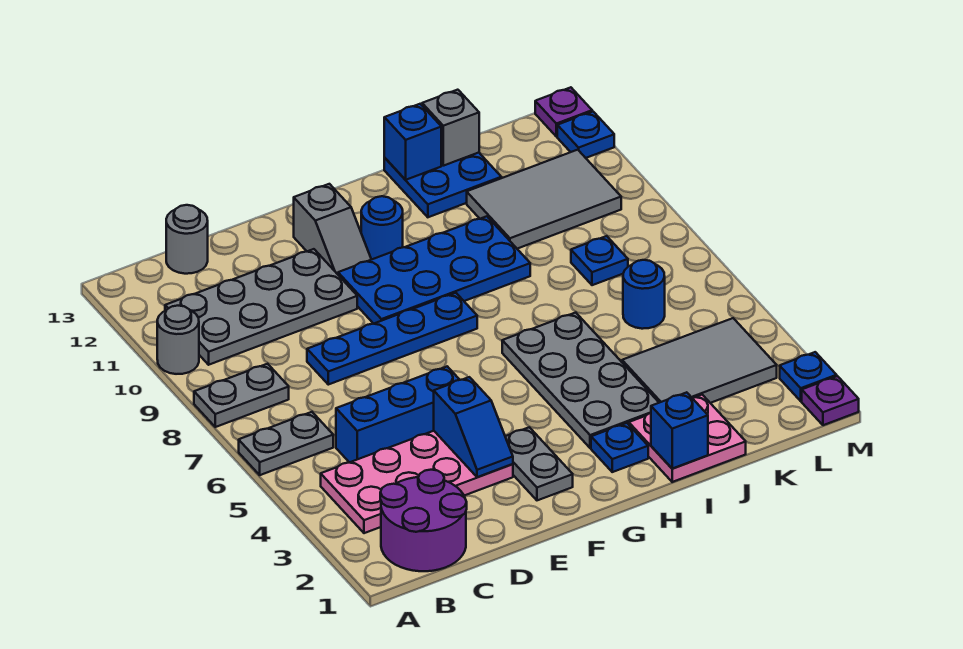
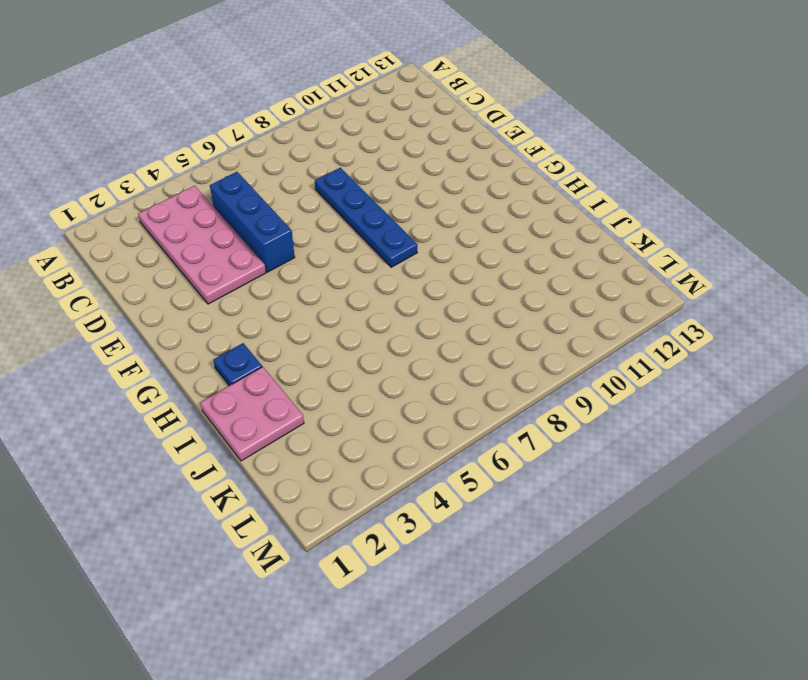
none -> grey plate A6:B6 level 1
none -> grey plate A8:B8 level 1
none -> grey round brick A10 level 1

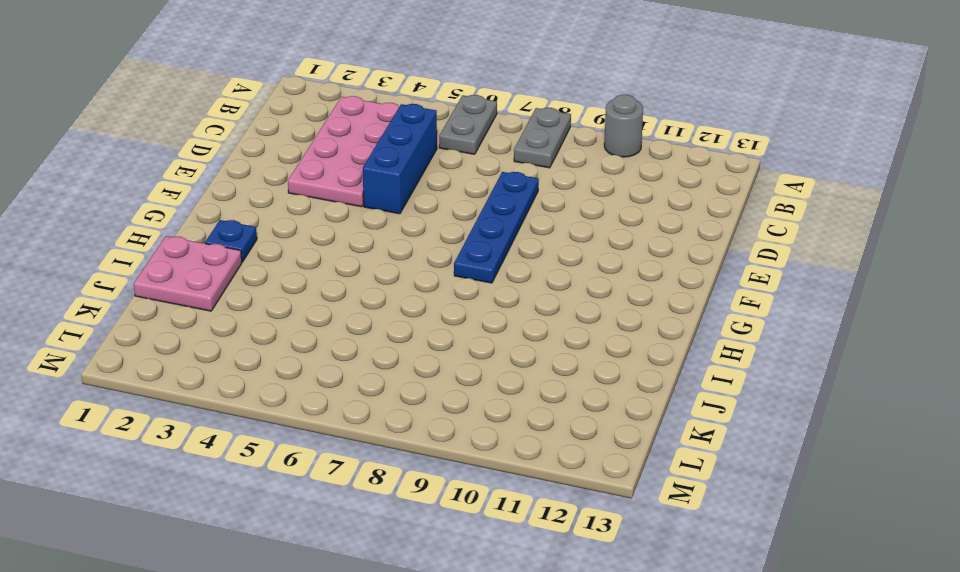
none -> purple round brick B1:C2 level 1
none -> grey plate B10:E11 level 1
none -> grey round brick C13 level 1

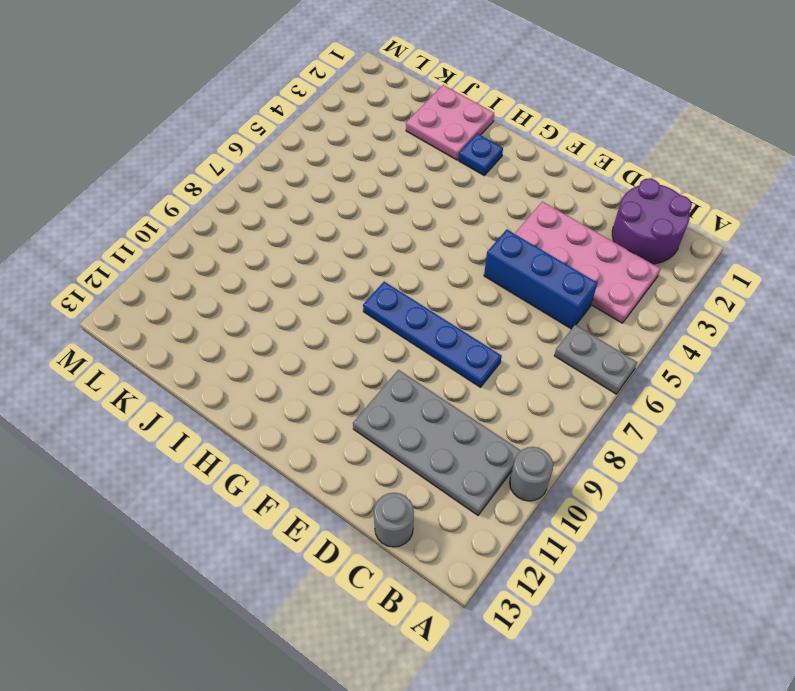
none -> grey plate A8:B8 level 1
none -> grey plate F2:F3 level 1
none -> blue plate F9:I10 level 1

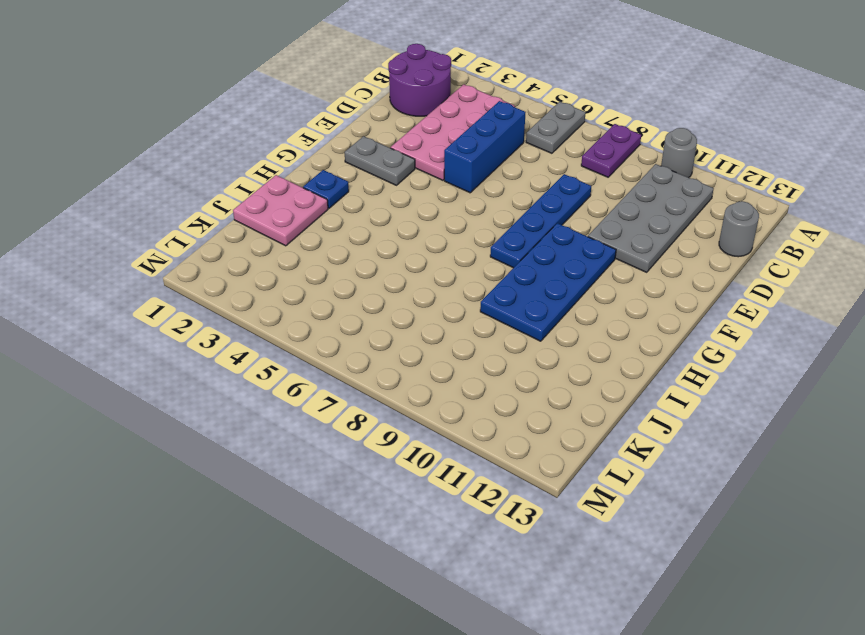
purple plate A8:B8 level 1 -> grey plate A8:B8 level 1
none -> grey slope F11:F12 level 1 top 12
none -> blue round brick G11 level 1
none -> grey plate H3:I6 level 1

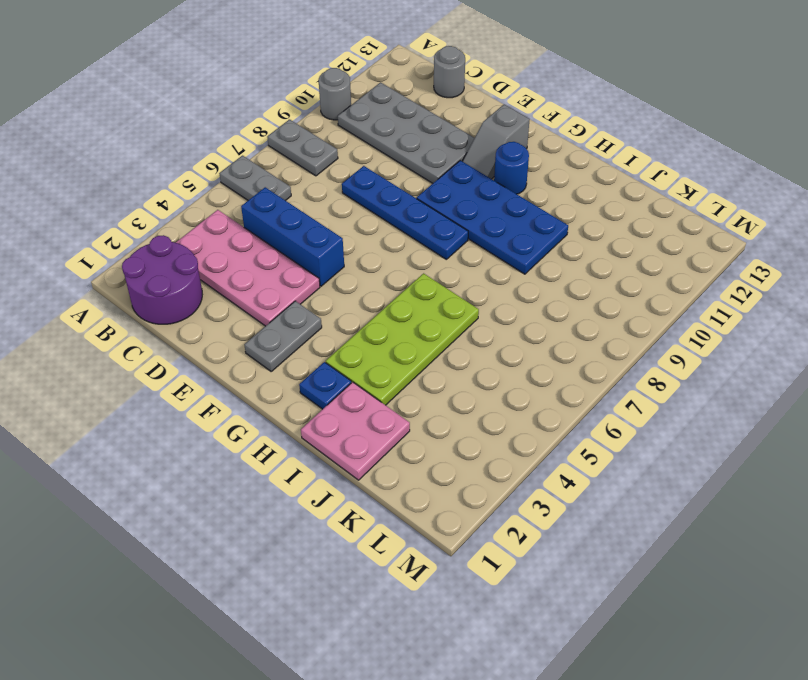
lime plate H3:I6 level 1 -> grey plate H3:I6 level 1
none -> blue plate I12:J13 level 1
none -> grey tile J3:L4 level 1
none -> grey tile J10:L11 level 1

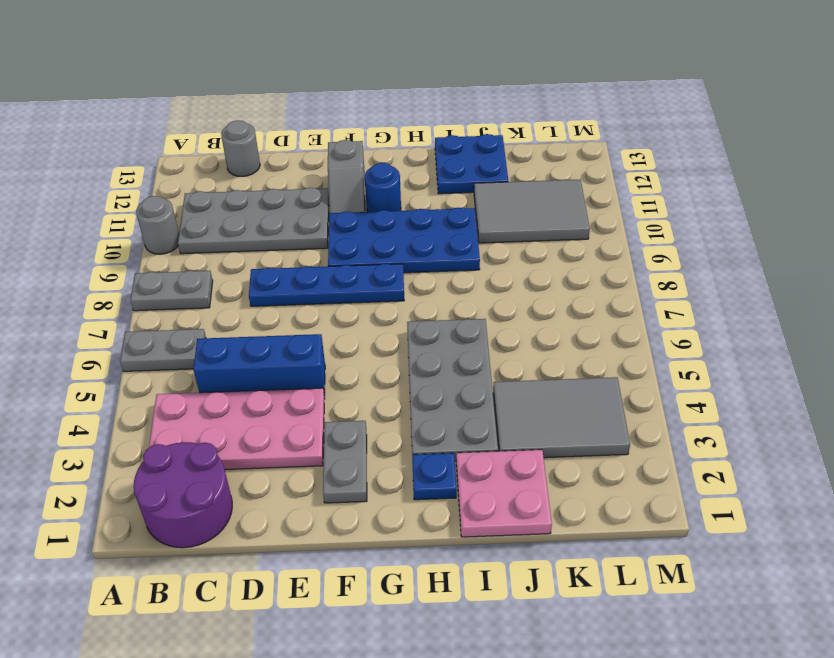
none -> blue round brick K6 level 1
none -> blue plate K8 level 1
none -> purple plate M1 level 1

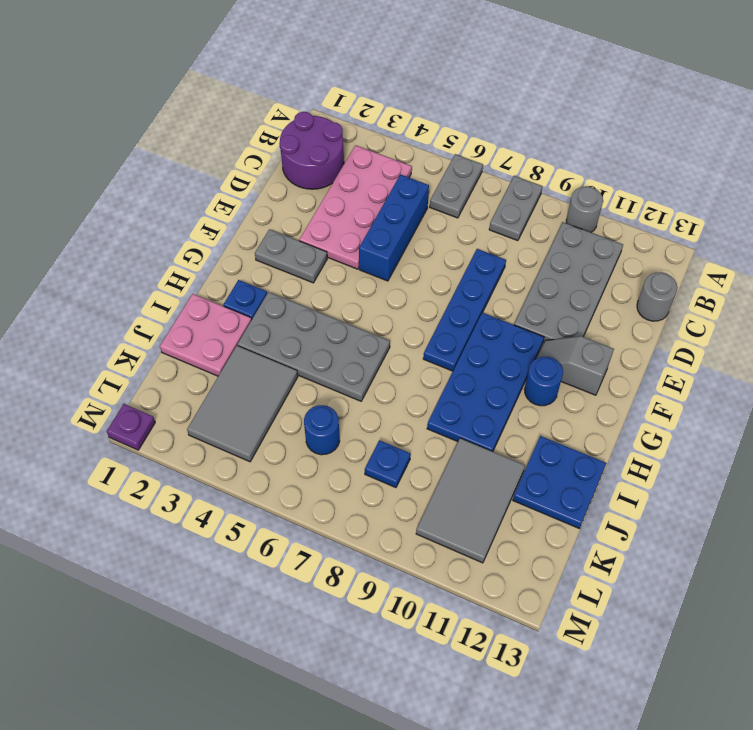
none -> blue plate M2 level 1
none -> blue plate M12 level 1
none -> purple plate M13 level 1

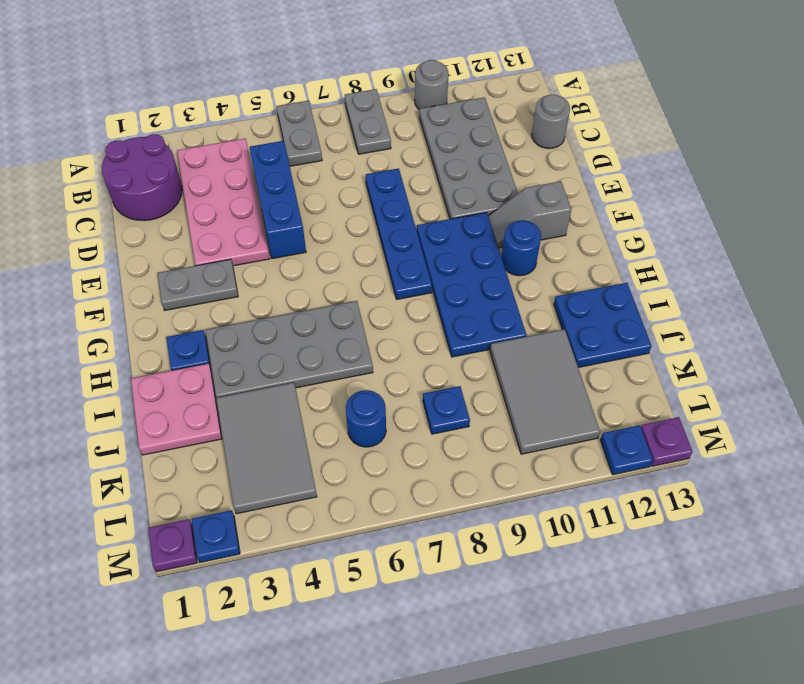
none -> blue slope E3:E4 level 2 top 4
none -> blue brick I1 level 2
none -> blue brick I13 level 2

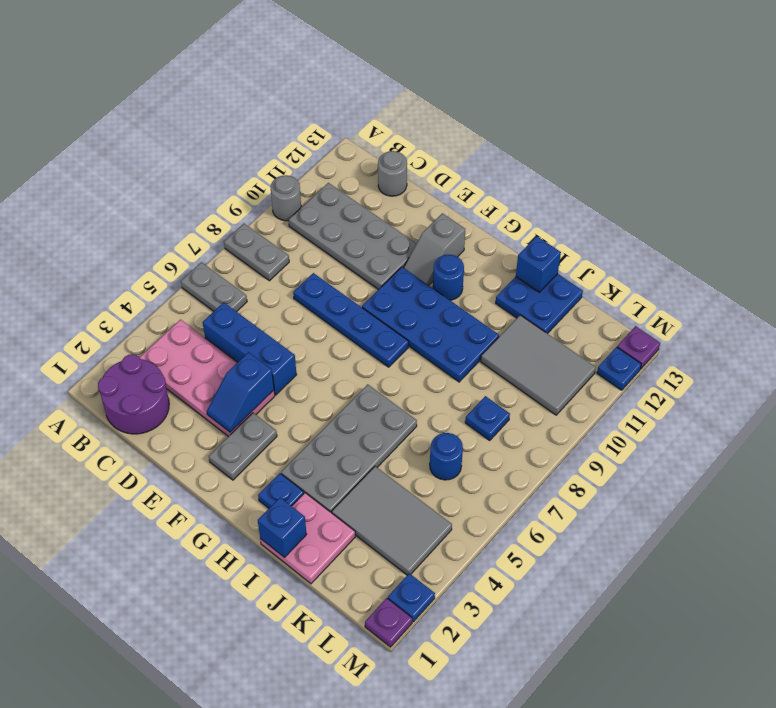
none -> grey brick J13 level 2

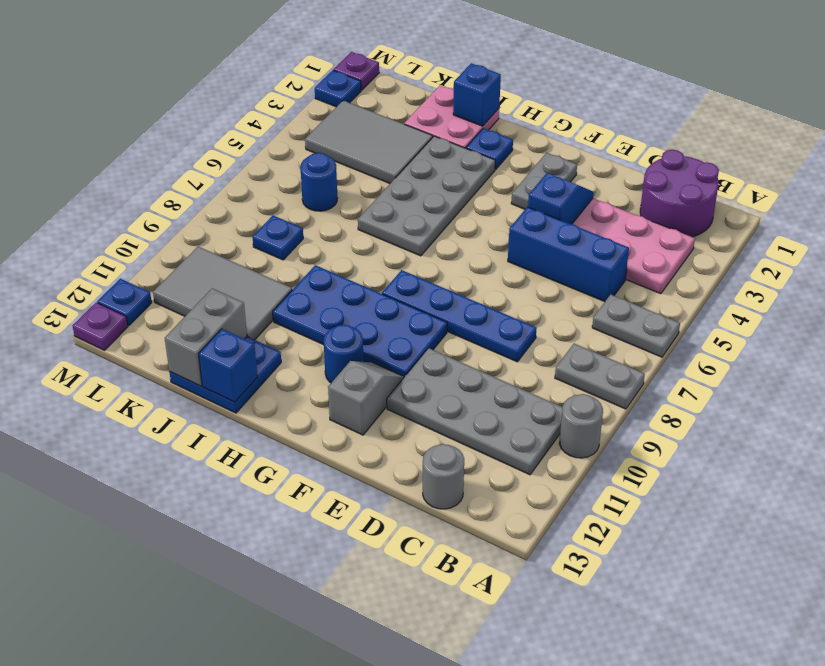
grey brick J12:J13 level 2 -> grey brick J13 level 2

